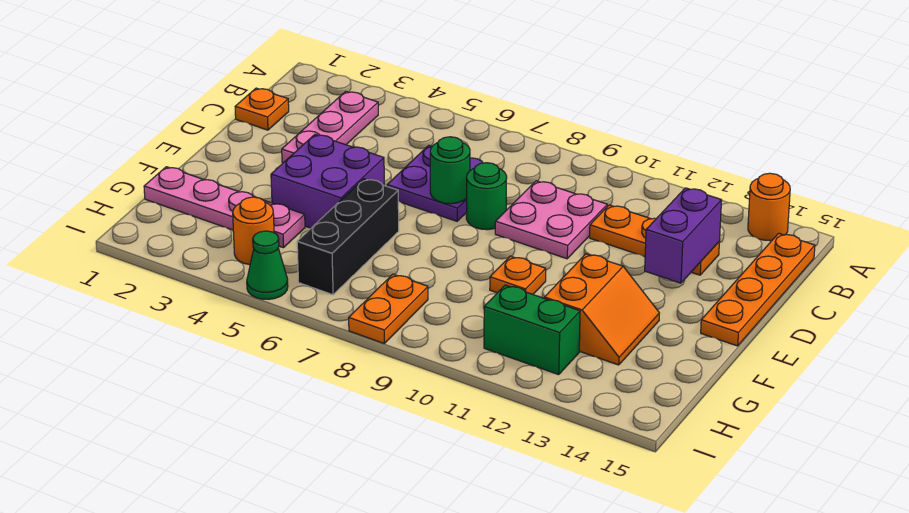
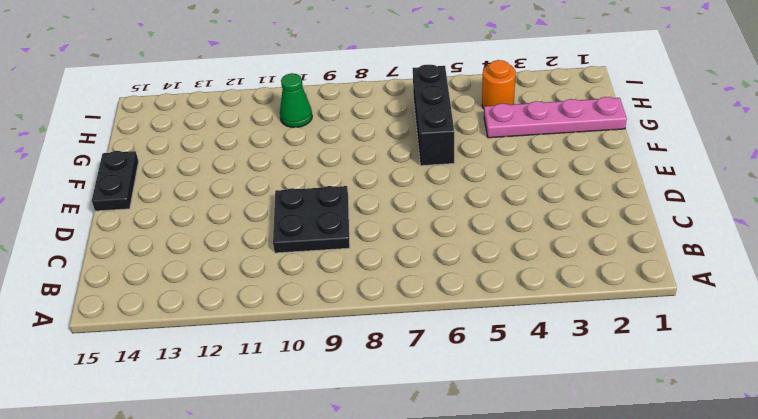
black plate C9:D10 level 1 -> pink plate C9:D10 level 1
black plate E15:F15 level 1 -> orange plate B15:E15 level 1
green cone H10 level 1 -> green cone I5 level 1
none -> orange round brick A14 level 1
none -> pink plate B3:D3 level 1
none -> orange plate C1 level 1

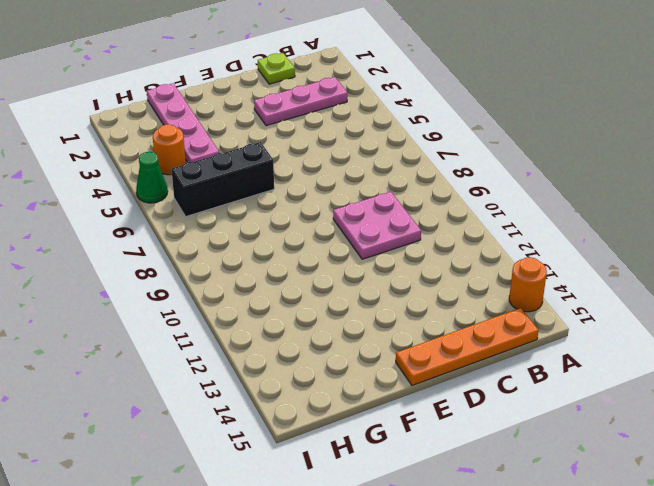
lime plate C1 level 1 -> orange plate C1 level 1
none -> purple plate C6:D7 level 1
none -> orange plate C11:C13 level 1
none -> green round brick D8 level 1

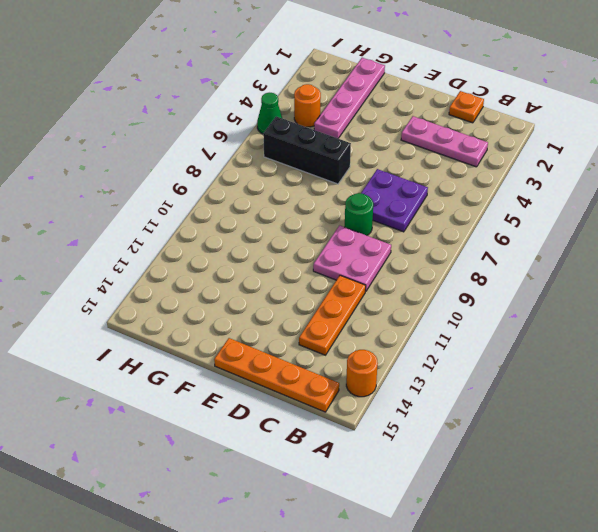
none -> purple brick E4:F5 level 1
none -> orange plate F10 level 1
none -> orange slope F12:G13 level 1 top 12

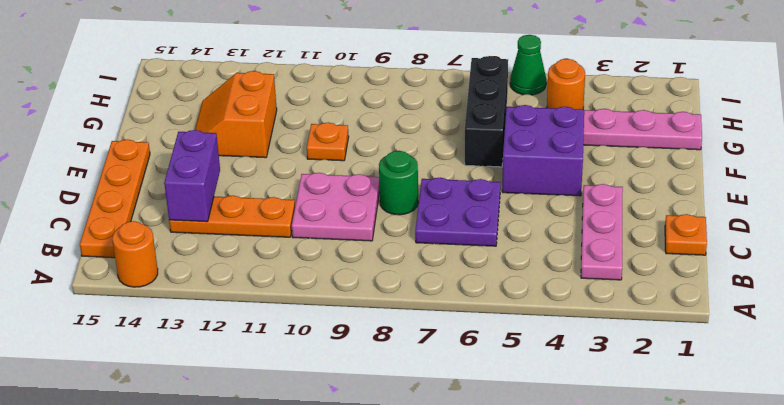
none -> orange plate H8:I8 level 1
none -> green brick H11:H12 level 1
none -> green round brick D7 level 2

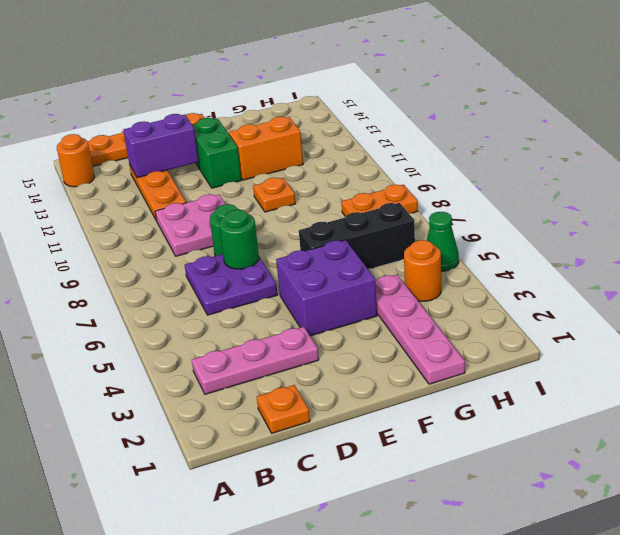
green brick E12:E13 level 1 -> green brick H11:H12 level 1

